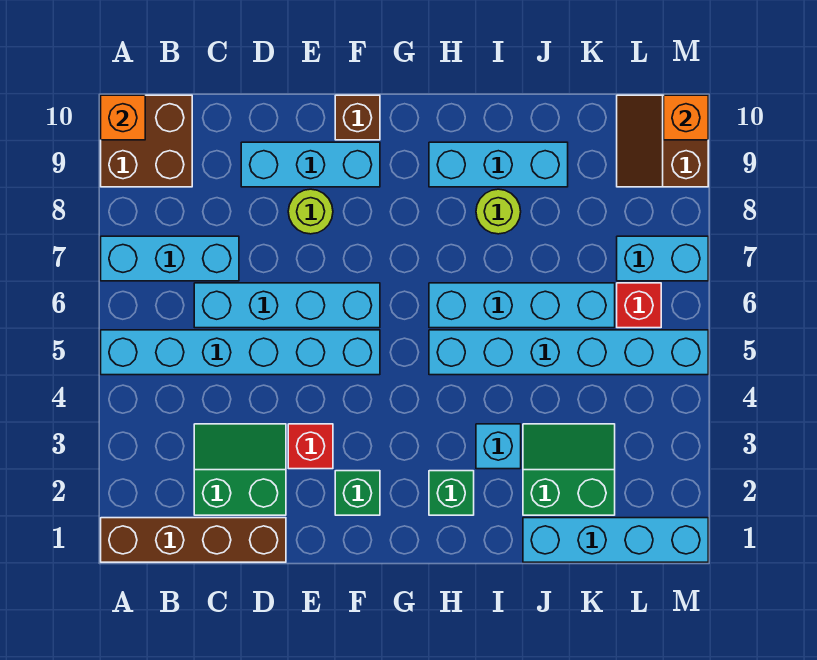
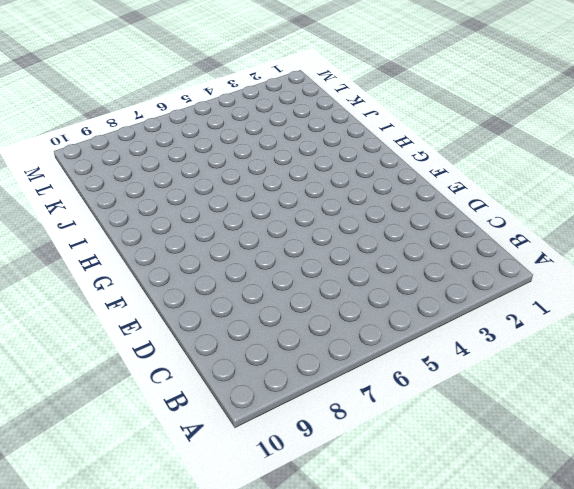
none -> brown brick A1:D1 level 1
none -> cyan brick A5:F5 level 1
none -> cyan brick A7:C7 level 1

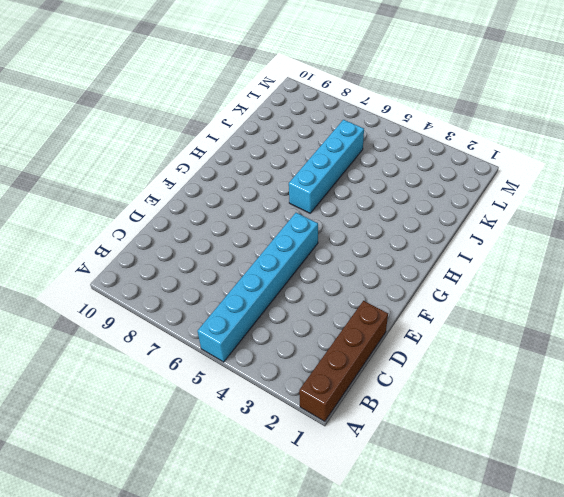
none -> cyan brick A7:C7 level 1
none -> brown brick A9:B10 level 1
none -> green slope C2:D3 level 1 top 2

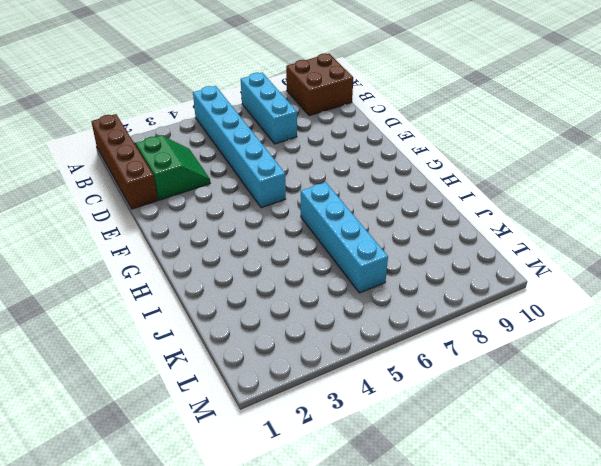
none -> cyan brick C6:F6 level 1
none -> cyan brick D9:F9 level 1
none -> red brick E3 level 1

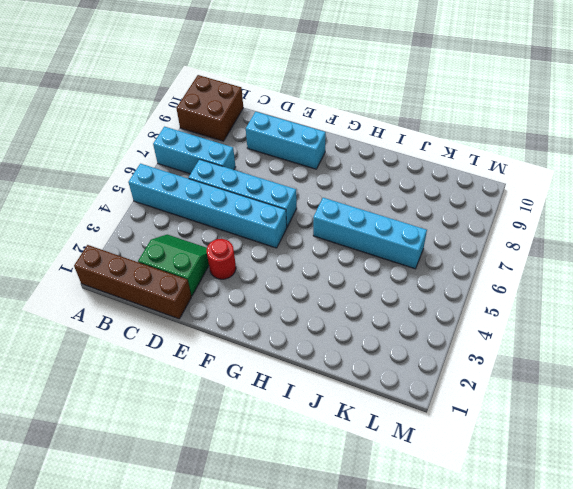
red round brick E3 level 1 -> red brick E3 level 1
none -> lime round brick E8 level 1
none -> green brick F2 level 1
none -> brown brick F10 level 1

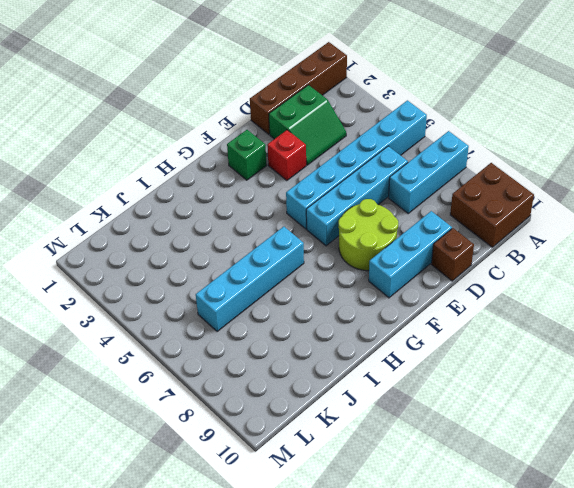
brown brick D10 level 1 -> brown brick F10 level 1
lime round brick E7:F8 level 1 -> lime round brick E8 level 1
none -> green brick H2 level 1
none -> cyan brick H5:M5 level 1
none -> cyan brick H9:J9 level 1

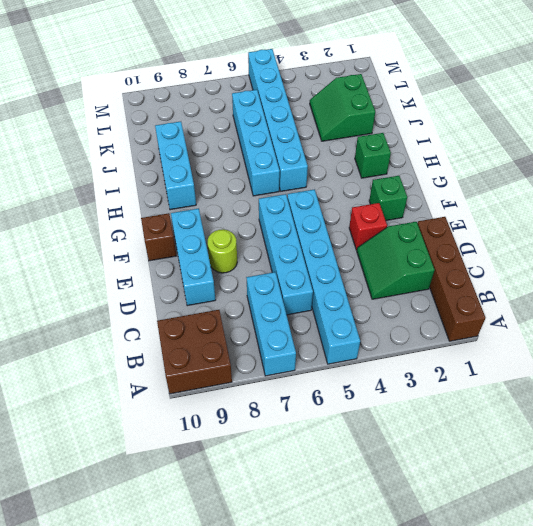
none -> cyan brick I3 level 1
none -> lime round brick I8 level 1
none -> cyan brick J1:M1 level 1

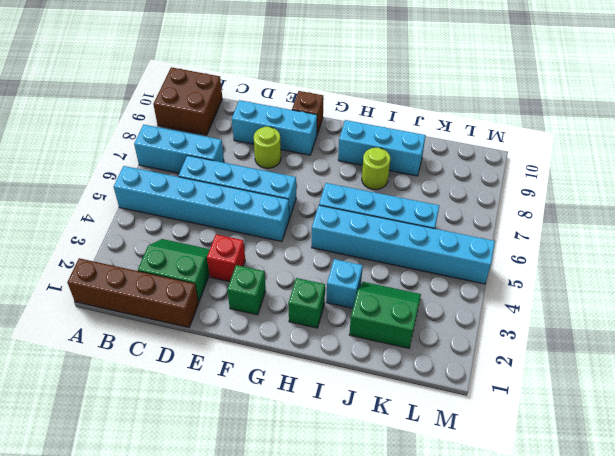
none -> cyan brick J1:M1 level 1
none -> red brick L6 level 1
none -> cyan brick L7:M7 level 1

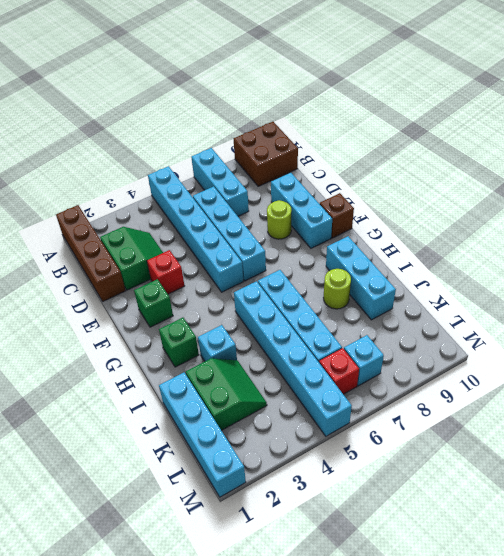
cyan brick L7 level 1 -> cyan brick L7:M7 level 1
none -> brown slope L9:M10 level 1 top M
none -> orange brick A10 level 2
none -> orange brick M10 level 2

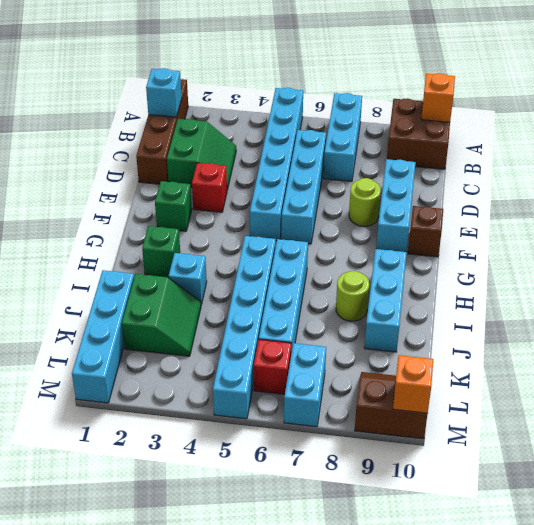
cyan brick B1 level 2 -> none

